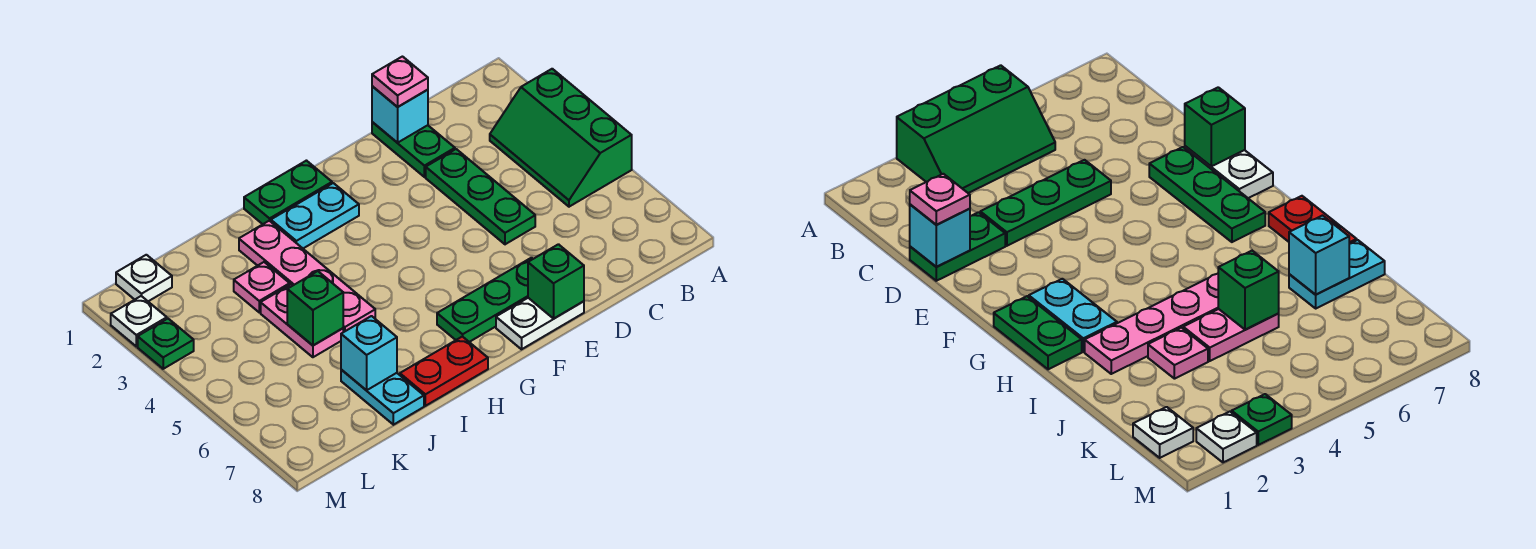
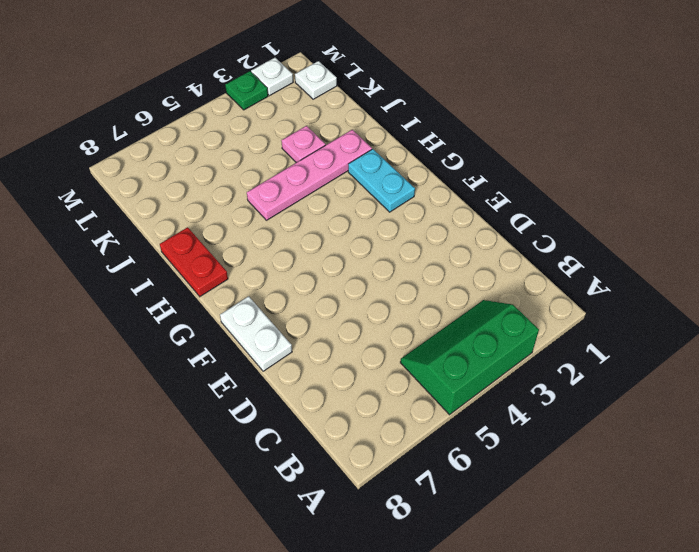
none -> green plate D1:D2 level 1
none -> green plate D3:D5 level 1
none -> green plate E7:G7 level 1

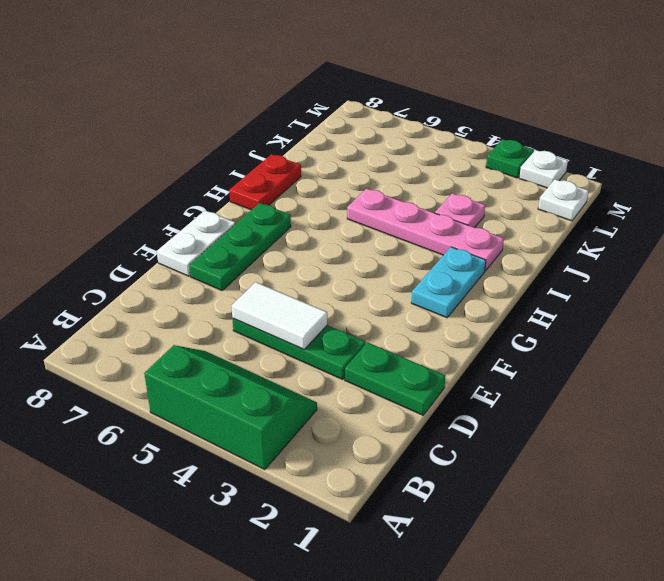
white tile D4:D5 level 2 -> none
none -> green plate G1:H1 level 1
none -> pink plate J4:J5 level 1
none -> cyan plate J7:J8 level 1

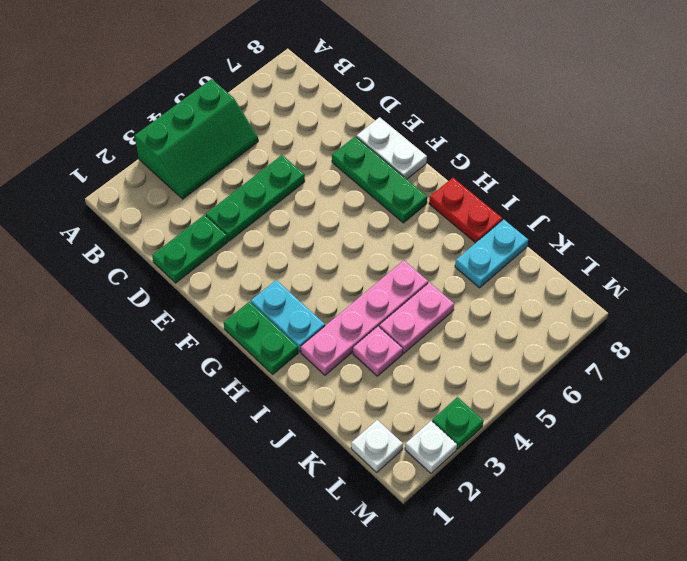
none -> cyan brick D1 level 2
none -> green brick E8 level 2
none -> green brick J5 level 2

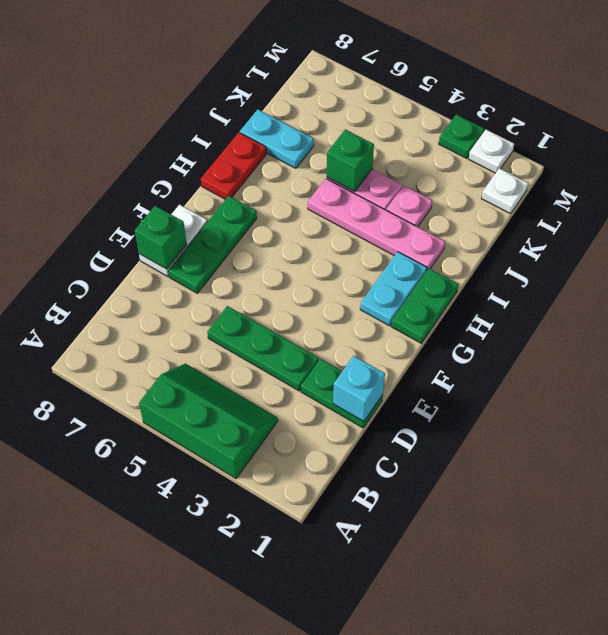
none -> cyan brick J7 level 2
none -> pink plate D1 level 3

